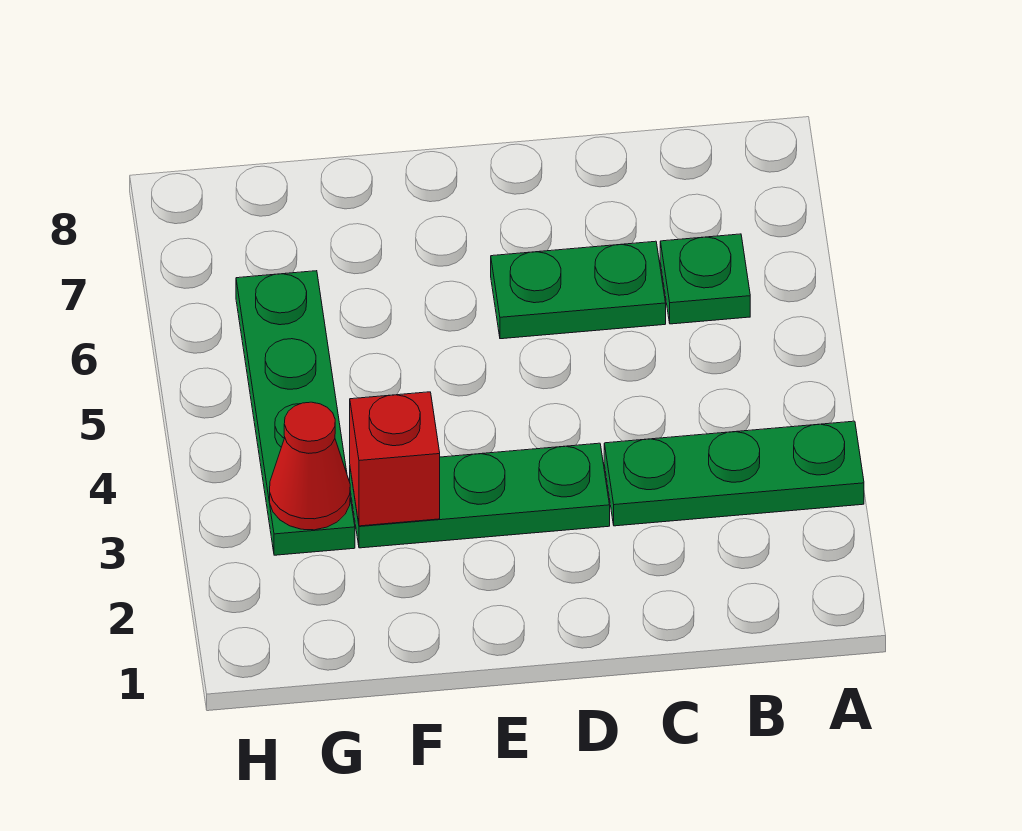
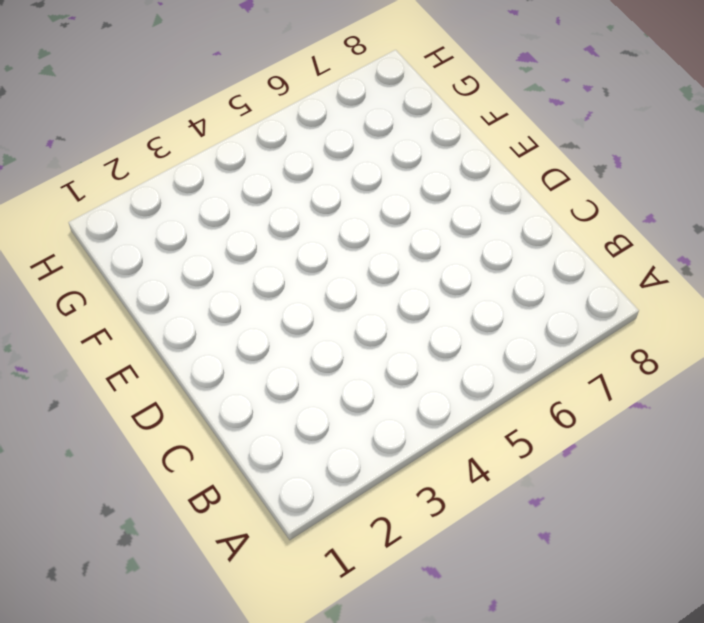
none -> green plate A3:C3 level 1
none -> green plate B6 level 1

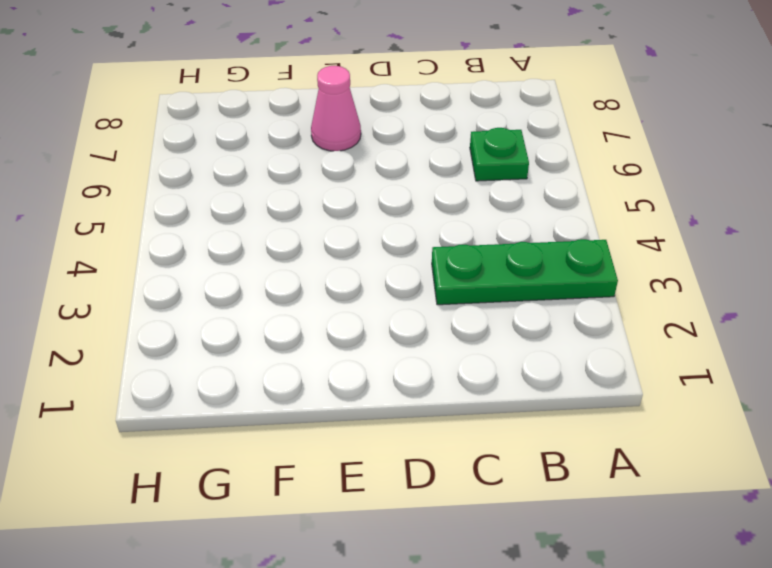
pink cone E7 level 1 -> none
none -> green plate C6:D6 level 1
none -> green plate D3:F3 level 1

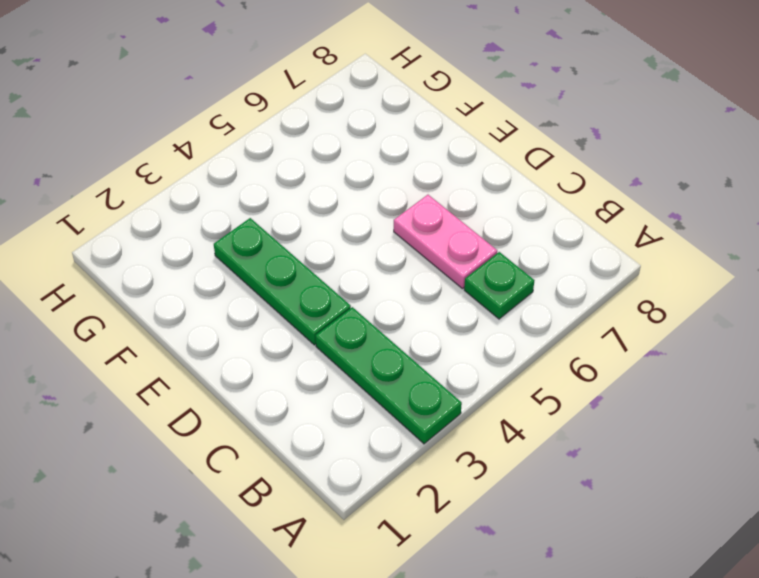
pink plate C6:D6 level 1 -> green plate C6:D6 level 1
none -> green plate G3:G6 level 1
none -> red brick F3 level 2

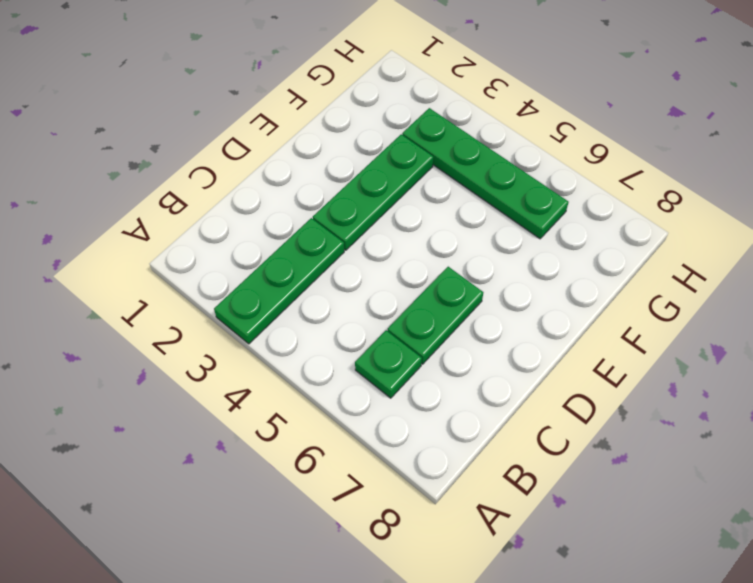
none -> red brick F3 level 2
none -> red cone G3 level 2

